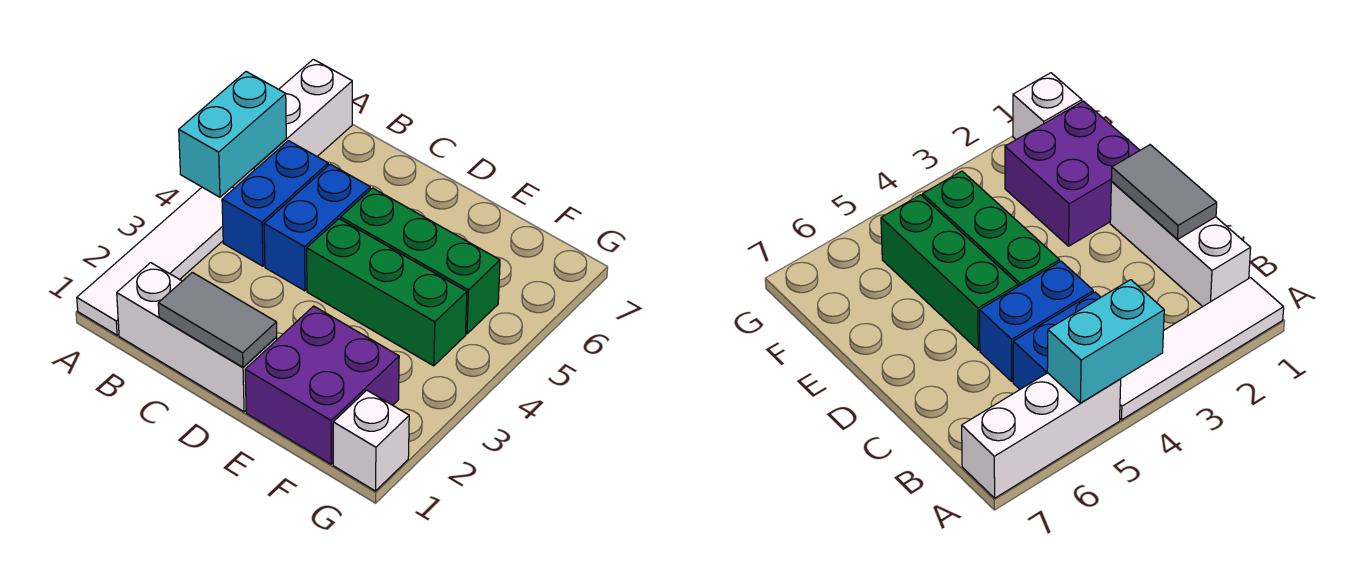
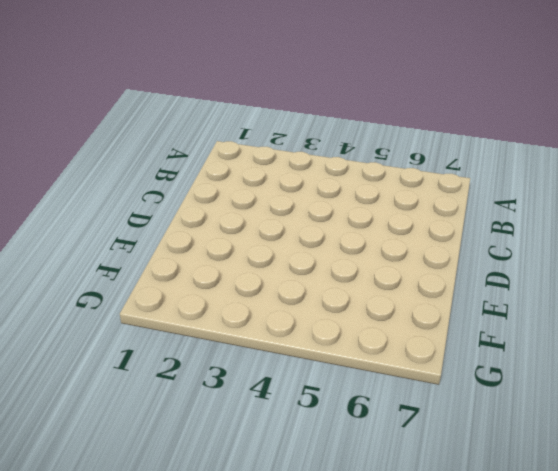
none -> white tile A1:A4 level 1
none -> white brick A5:A7 level 1

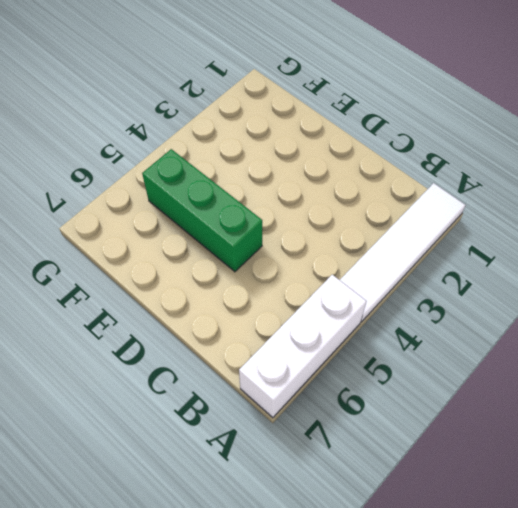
none -> white brick B1:D1 level 1
none -> blue brick B4:B5 level 1

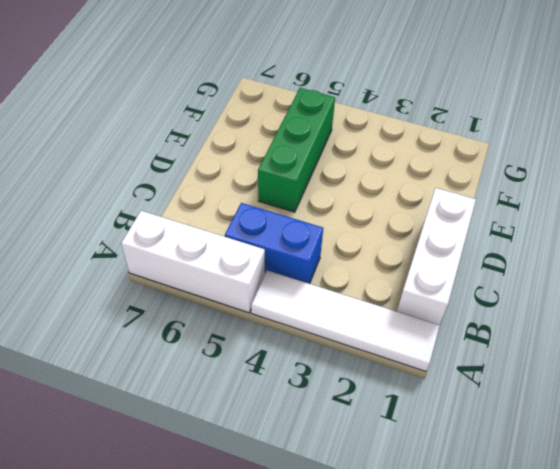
none -> blue brick C4:C5 level 1
none -> green brick D4:F4 level 1

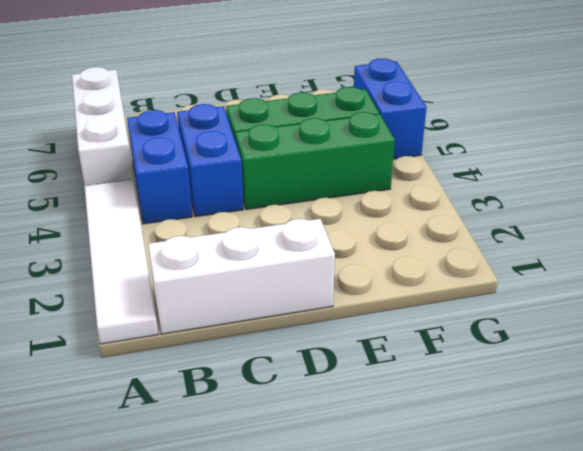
blue brick G5:G6 level 1 -> none
none -> purple brick E1:F2 level 1
none -> white brick G1 level 1

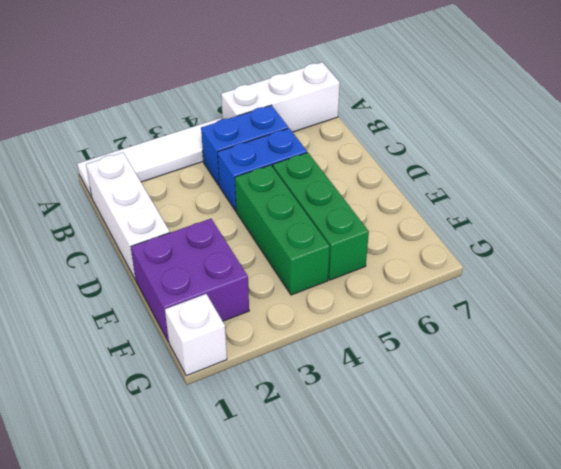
none -> cyan brick A4:A5 level 2
none -> grey tile C1:D1 level 2

